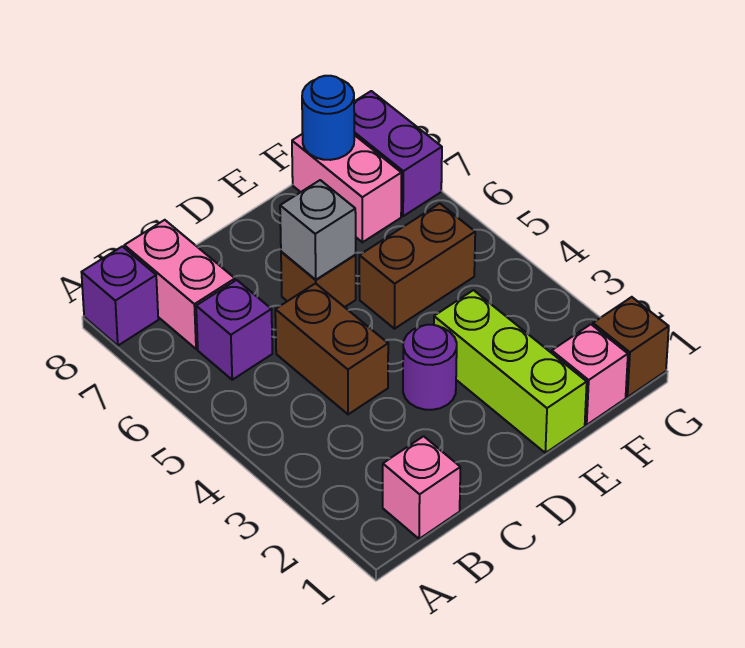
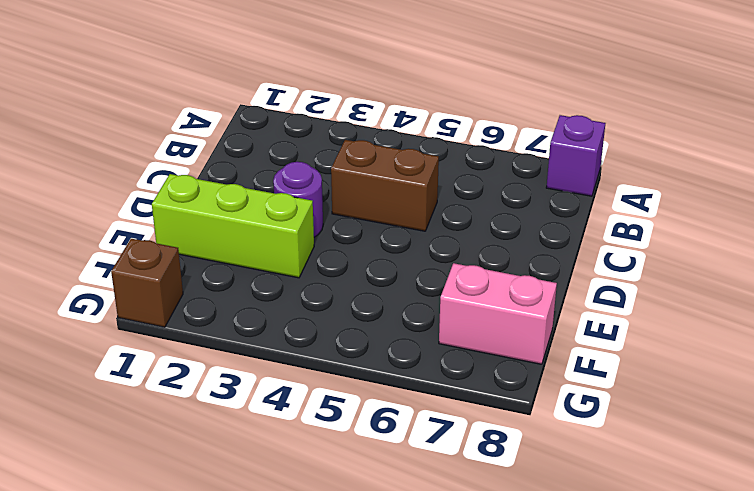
none -> pink brick B1 level 1
none -> purple brick B6 level 1
none -> pink brick B7:B8 level 1

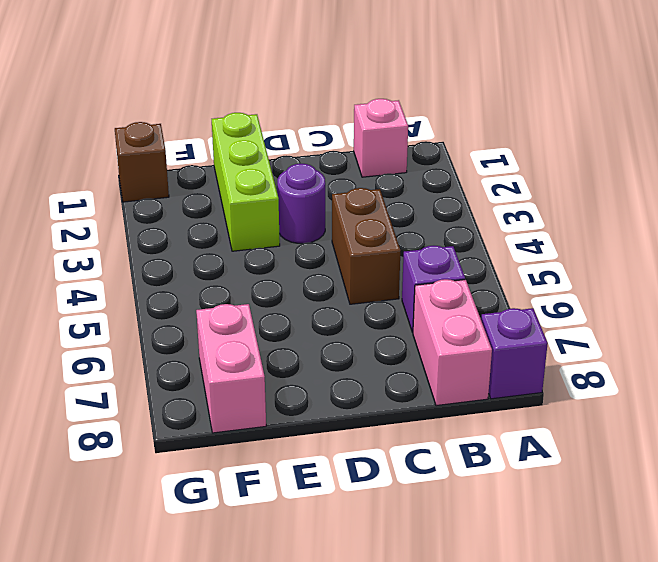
none -> brown brick D6 level 1
none -> brown brick E5:F5 level 1
none -> pink brick F1 level 1

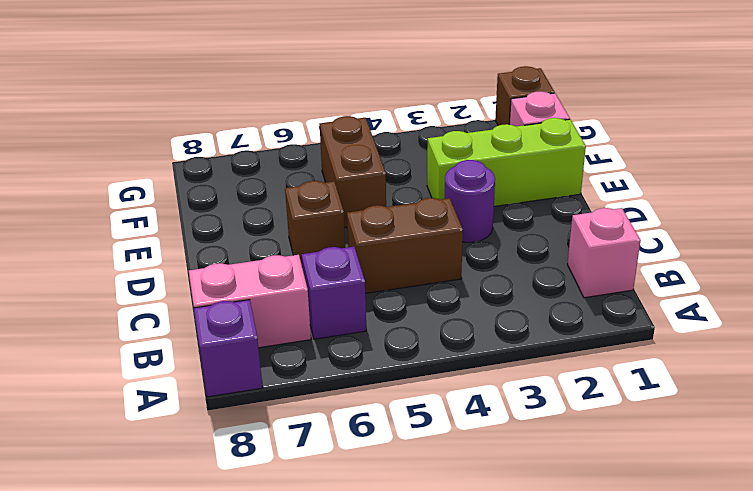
none -> pink brick F7:F8 level 1
none -> purple brick G7:G8 level 1
none -> grey brick D6 level 2

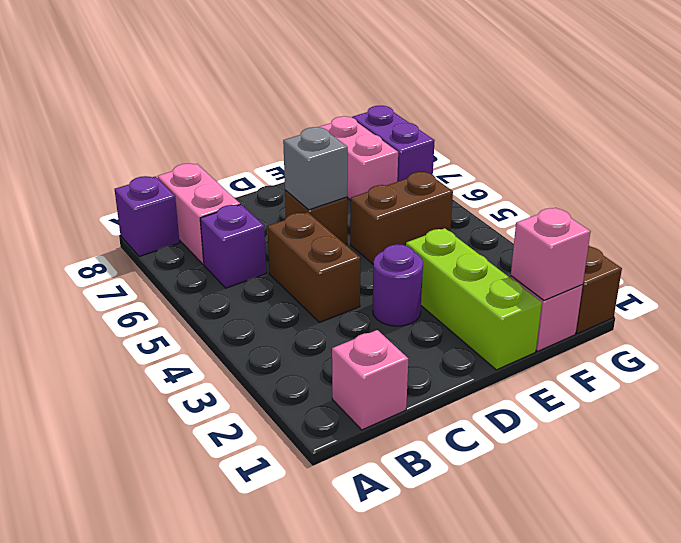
pink brick F1 level 2 -> none
none -> blue round brick F8 level 2

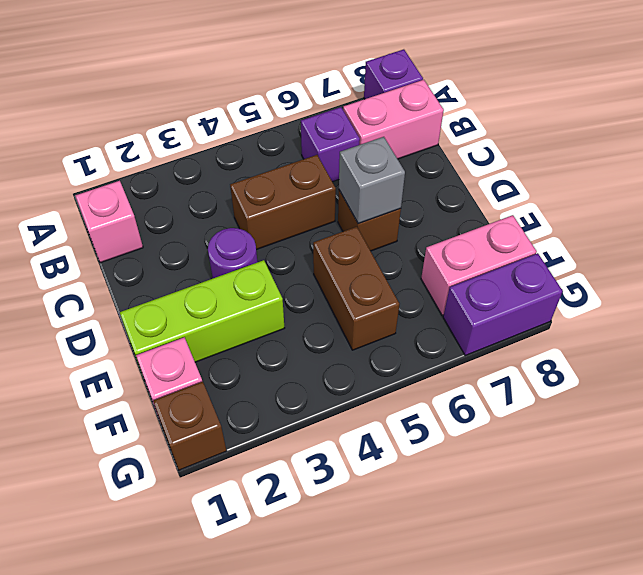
none -> blue round brick F8 level 2

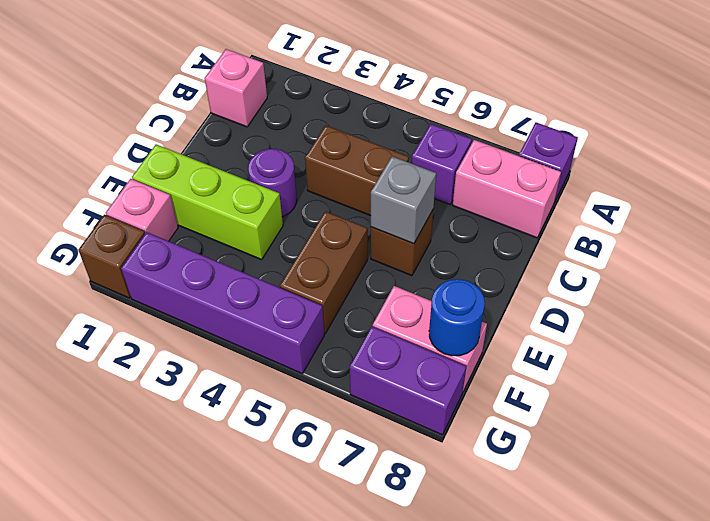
purple brick G2:G5 level 1 -> none

